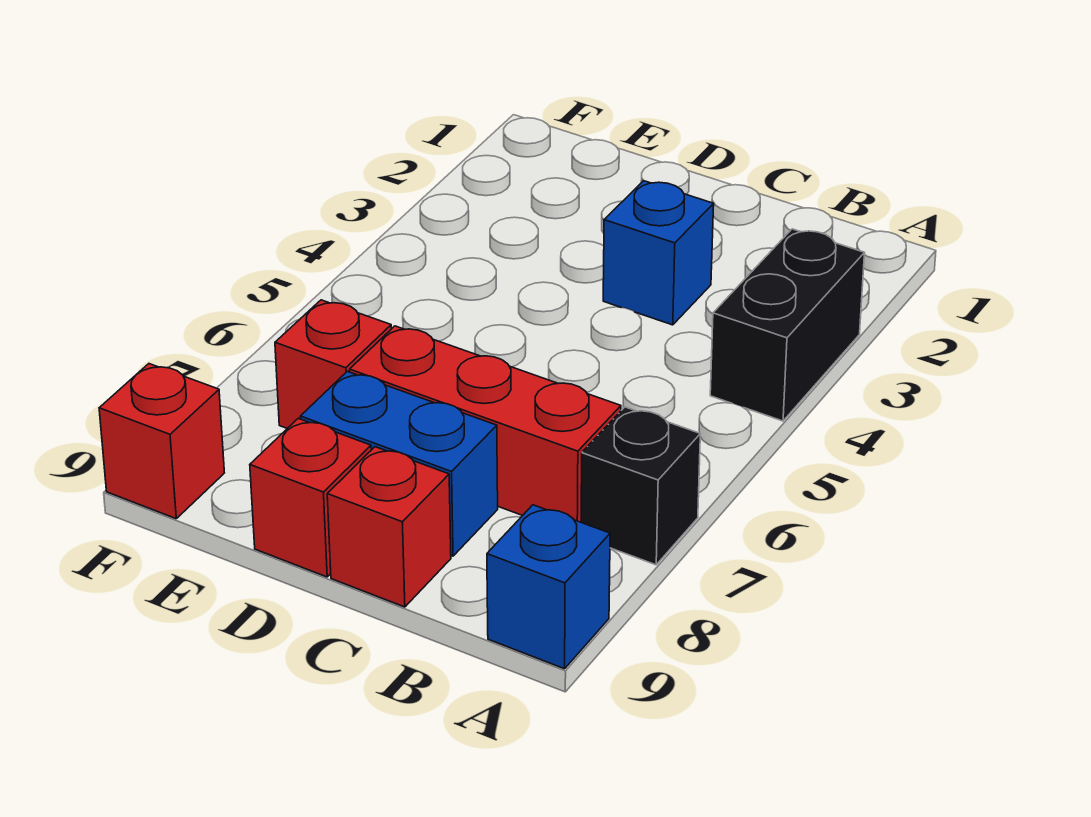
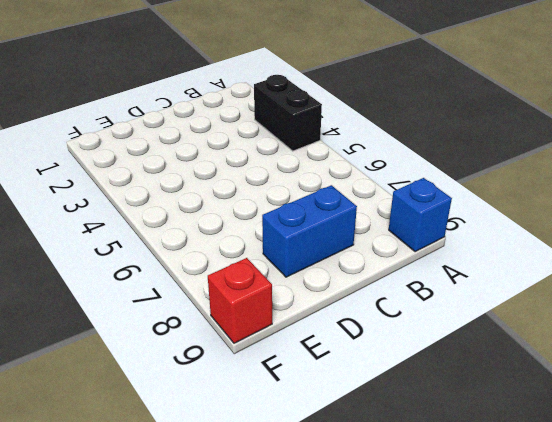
none -> black brick A7 level 1
none -> red brick B7:D7 level 1

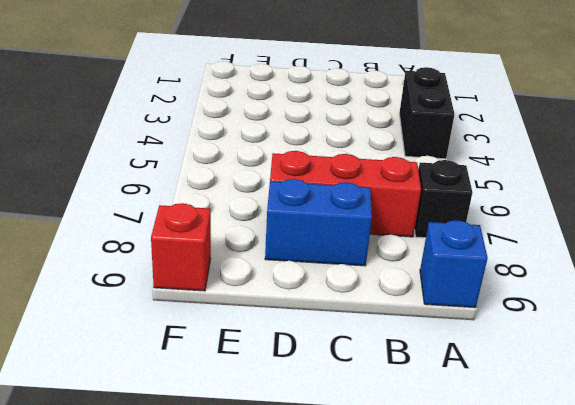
none -> blue brick C3 level 1
none -> red brick C9 level 1

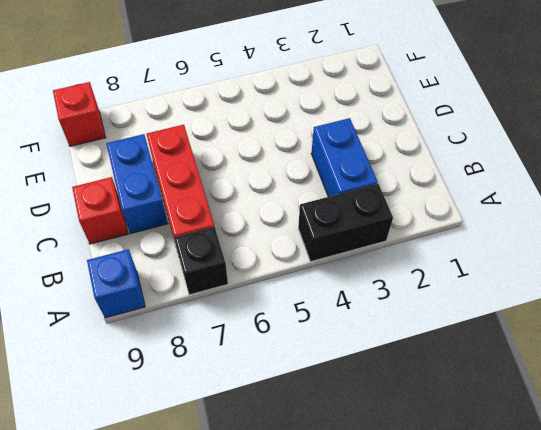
blue brick B3:C3 level 1 -> blue brick C3 level 1
none -> red brick D9 level 1
none -> red brick E7 level 1

